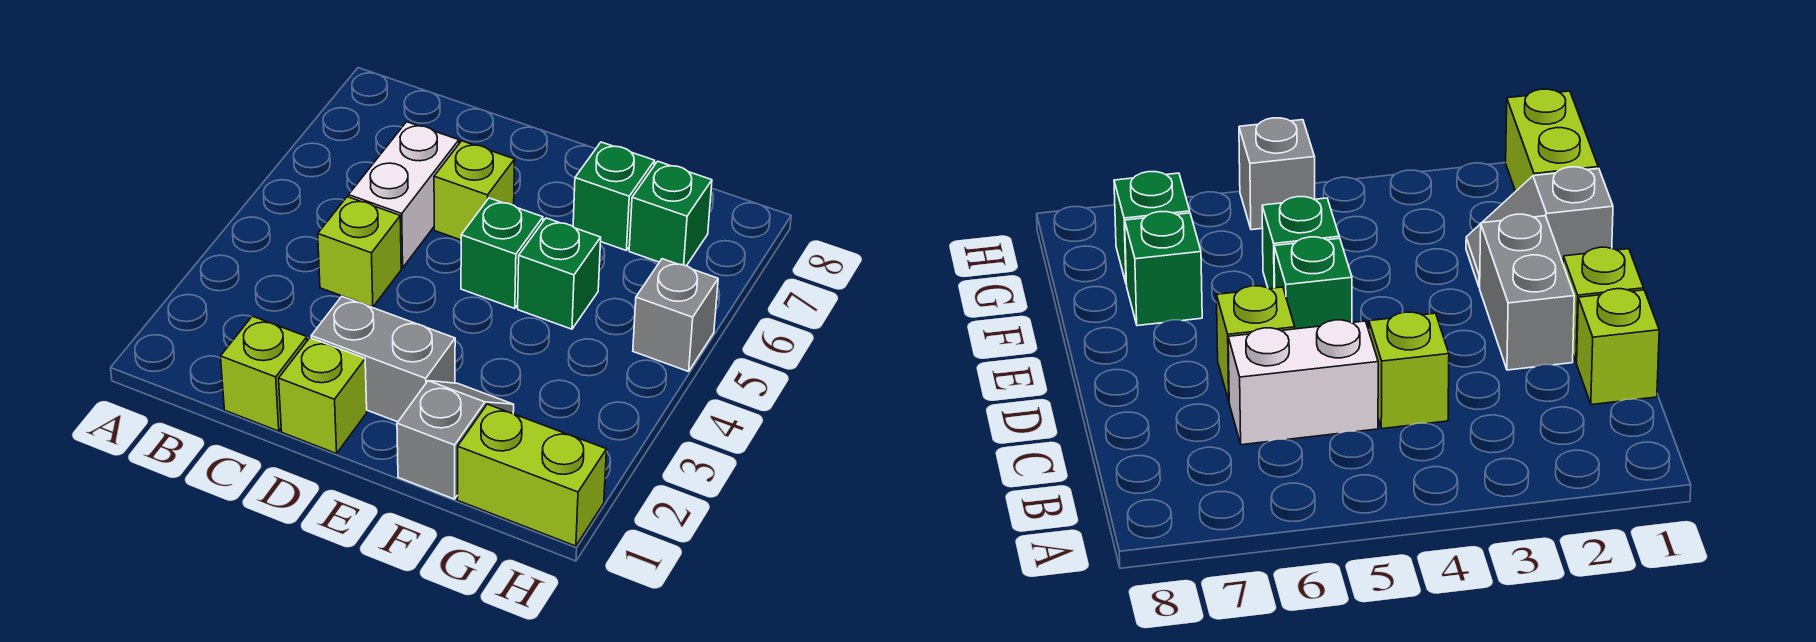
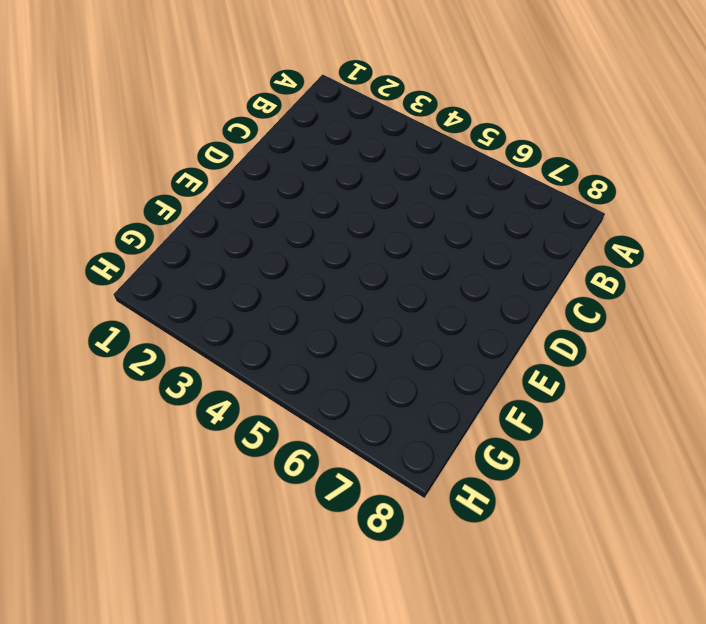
none -> lime brick C1 level 1
none -> lime brick C4 level 1
none -> white brick C5:C6 level 1

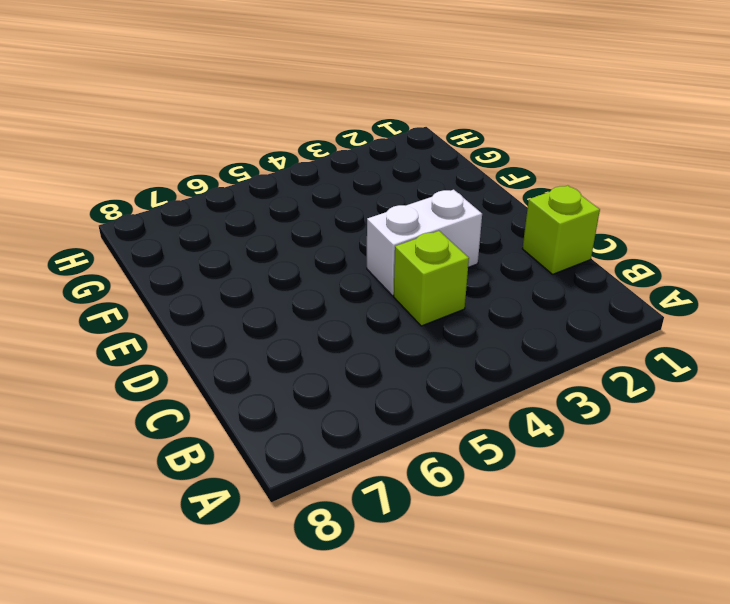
white brick D3:D4 level 1 -> white brick C5:C6 level 1
none -> lime brick D1 level 1
none -> grey brick D2:E2 level 1
none -> lime brick D6 level 1

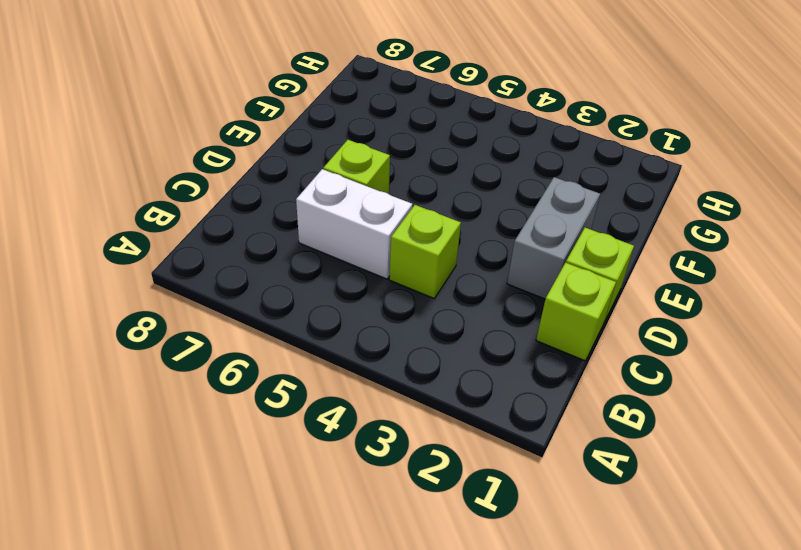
none -> green brick E5 level 1
none -> grey slope F1:F2 level 1 top 1
none -> green brick F5 level 1

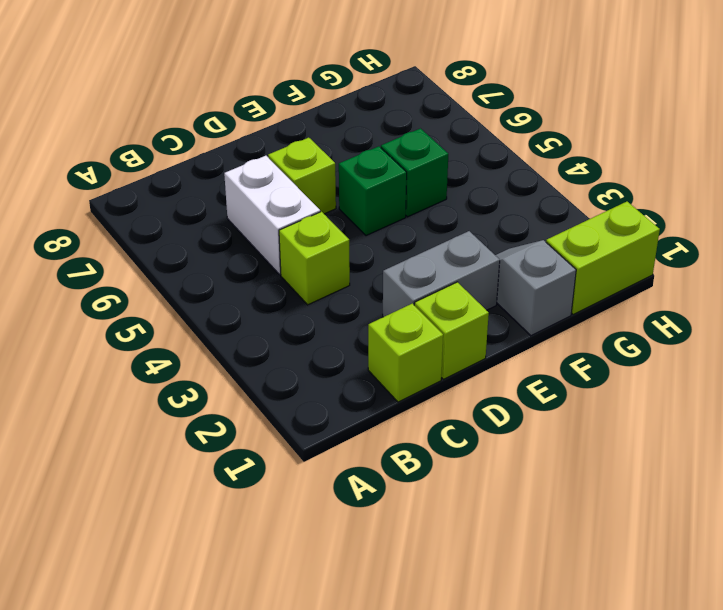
none -> green brick F7 level 1
none -> green brick G7 level 1
none -> grey brick H5 level 1

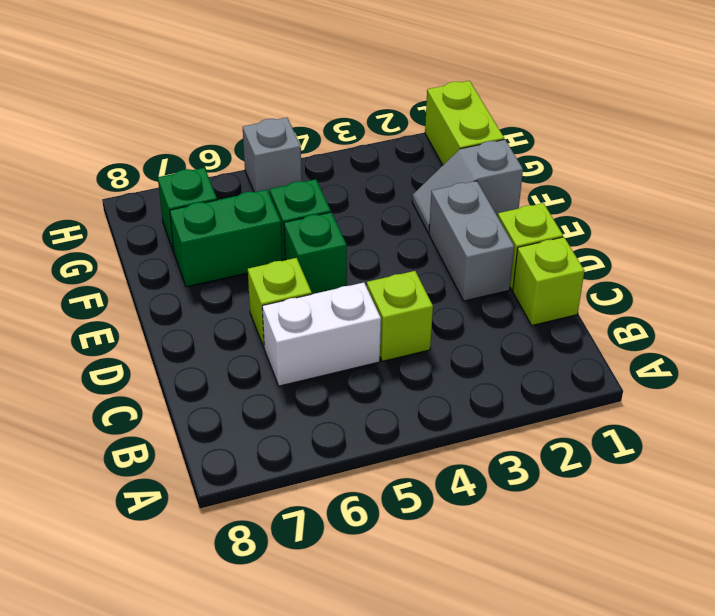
green brick F6:F7 level 1 -> green brick F7 level 1

